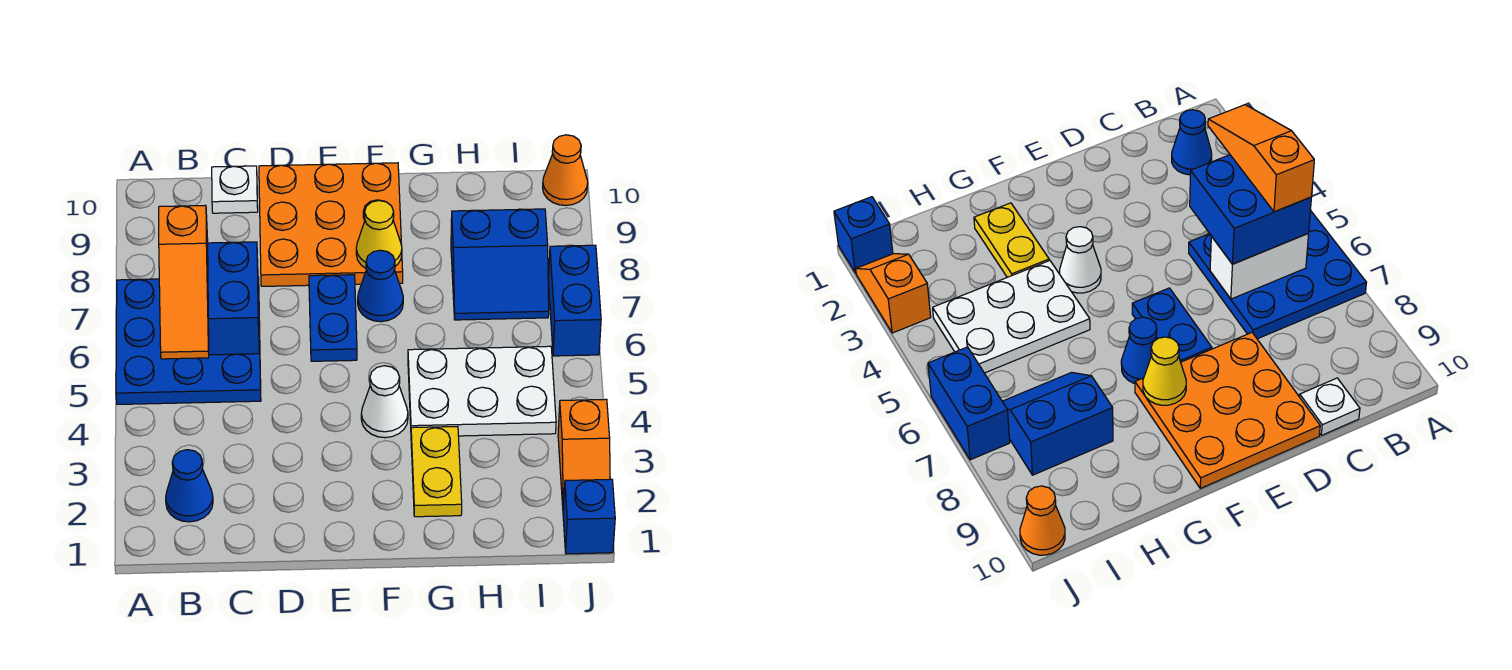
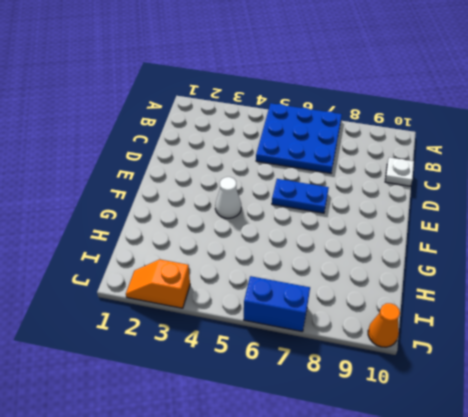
none -> blue cone B2 level 1
none -> orange plate D8:F10 level 1
none -> blue cone F7 level 1

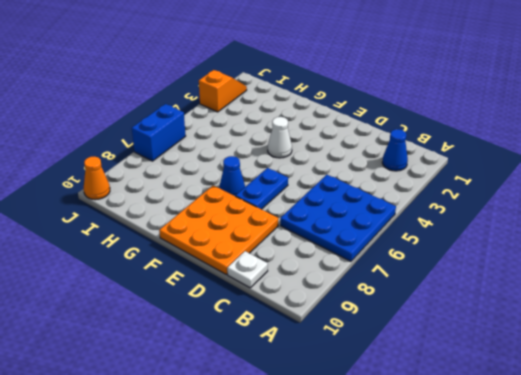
none -> yellow plate G2:G3 level 1
none -> white plate G4:I5 level 1
none -> blue slope H7:I8 level 1 top 8

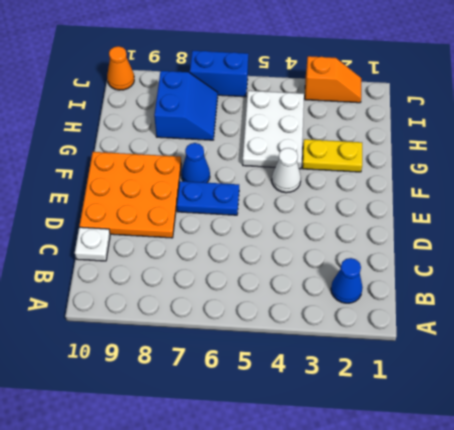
none -> blue plate A5:C7 level 1
none -> blue brick J1 level 1
none -> white brick B6:C6 level 2

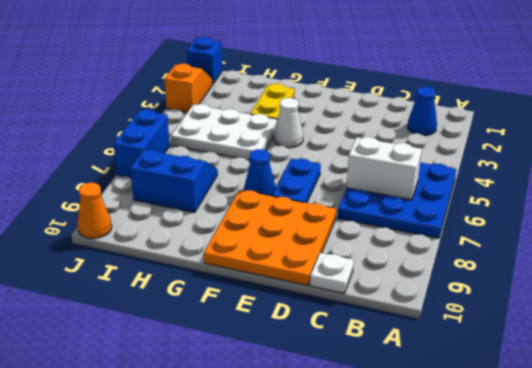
none -> yellow cone F8 level 2
none -> blue brick B5:C6 level 3
none -> orange slope B4:B6 level 4 top 6

